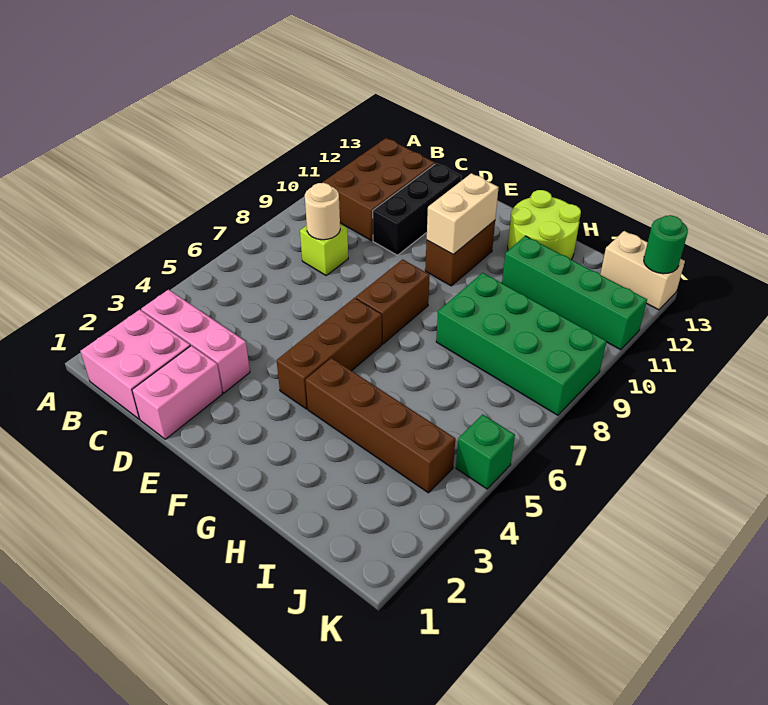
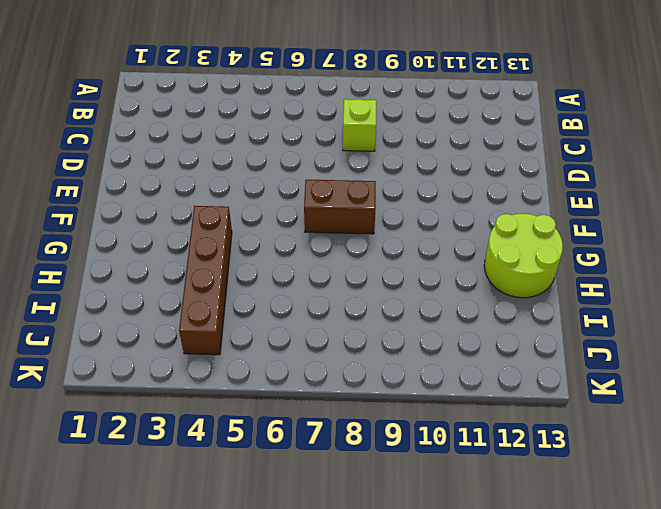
none -> pink brick B1:C2 level 1
none -> pink brick B3:D3 level 1
none -> brown brick B10:C12 level 1

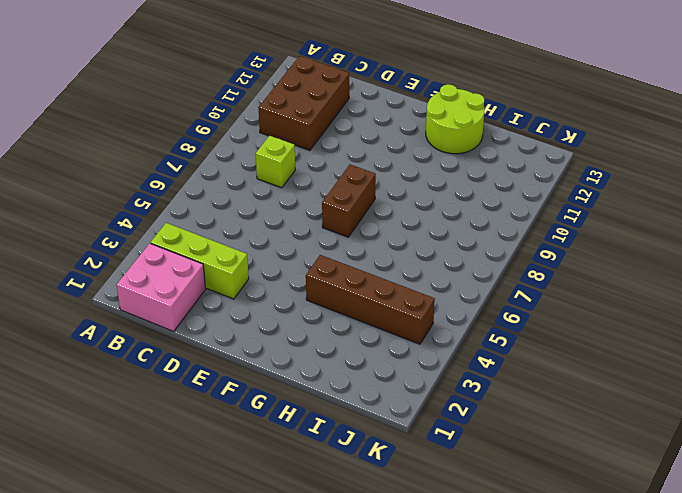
lime brick B3:D3 level 1 -> pink brick B3:D3 level 1
none -> pink brick D1:D2 level 1
none -> black brick D10:D12 level 1
none -> brown brick F4:F6 level 1

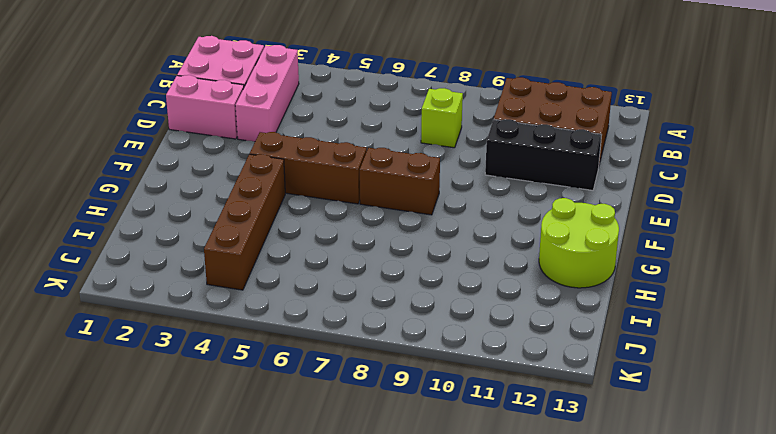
none -> brown brick F10:F11 level 1
none -> green brick H8:K9 level 1
none -> green brick H11:K11 level 1

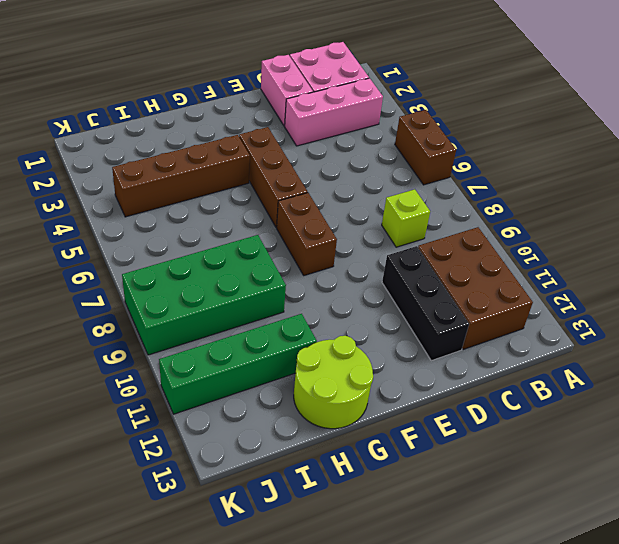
brown brick A5:A6 level 1 -> brown brick F10:F11 level 1
none -> tan brick J13:K13 level 1
none -> green brick K5 level 1
none -> tan round brick C8 level 2

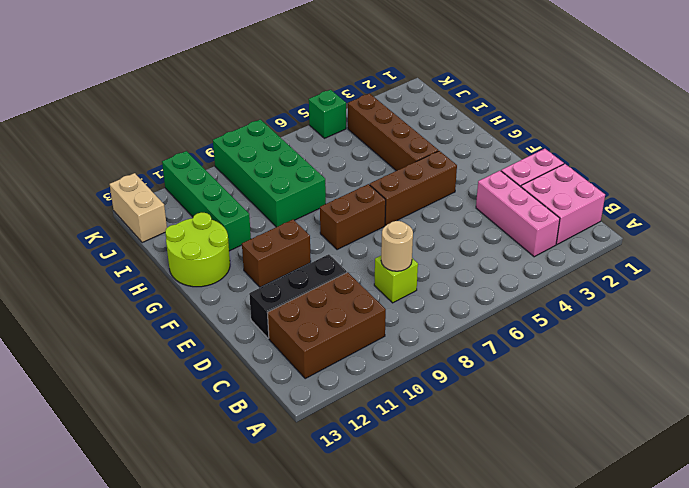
none -> tan brick F10:F11 level 2
none -> green round brick K13 level 2

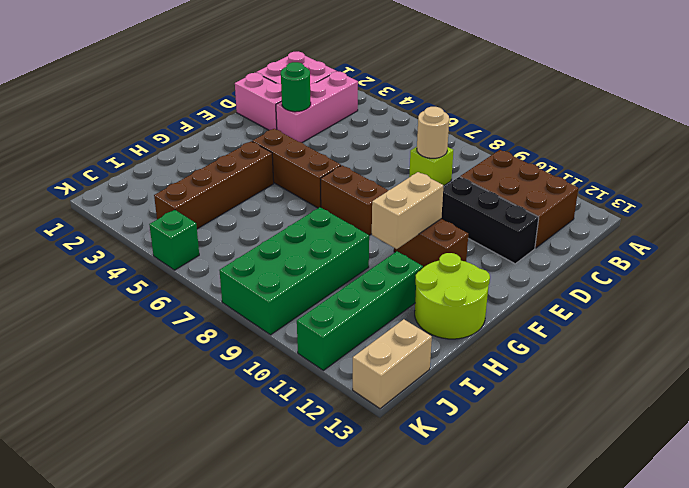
green round brick D3 level 2 -> green round brick K13 level 2
tan brick F10:G10 level 2 -> tan brick F10:F11 level 2

